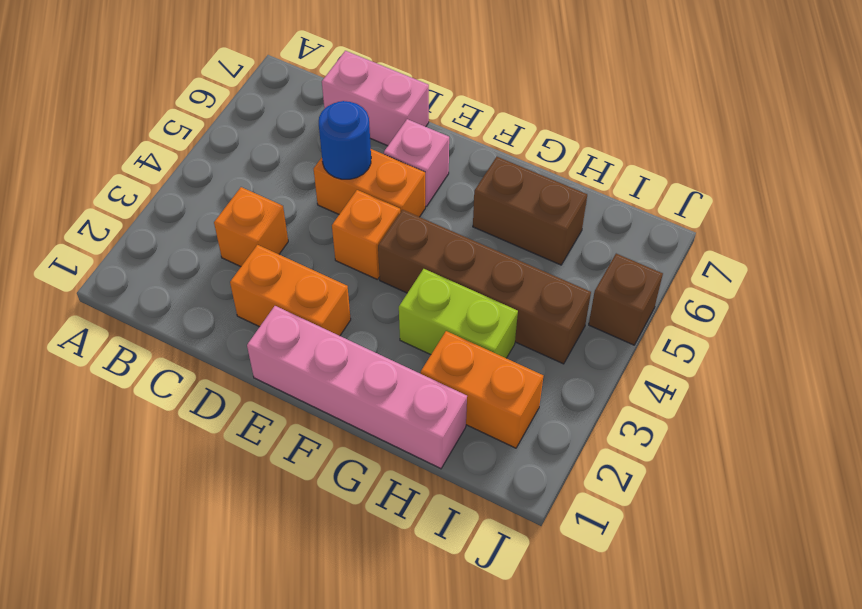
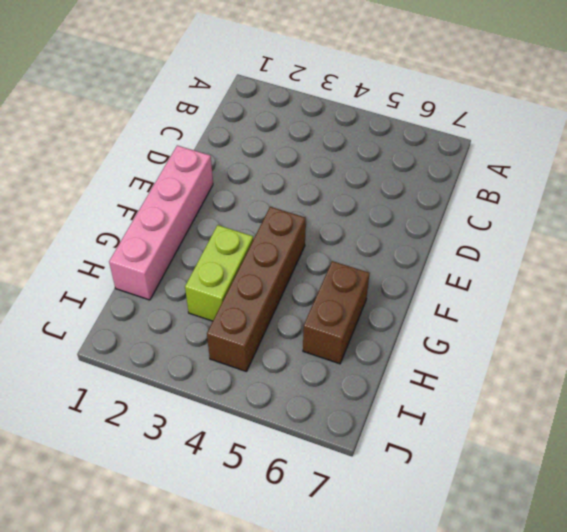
none -> orange brick C3 level 1
none -> pink brick C7:D7 level 1
none -> orange brick D2:E2 level 1

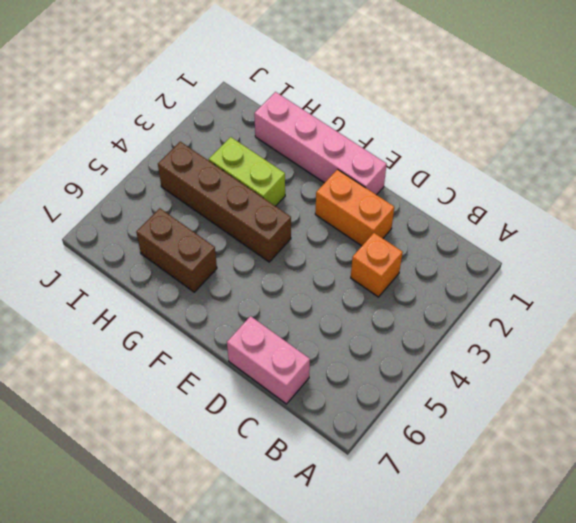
none -> orange brick D5:E5 level 1
none -> orange brick E4 level 1
none -> pink brick E6 level 1

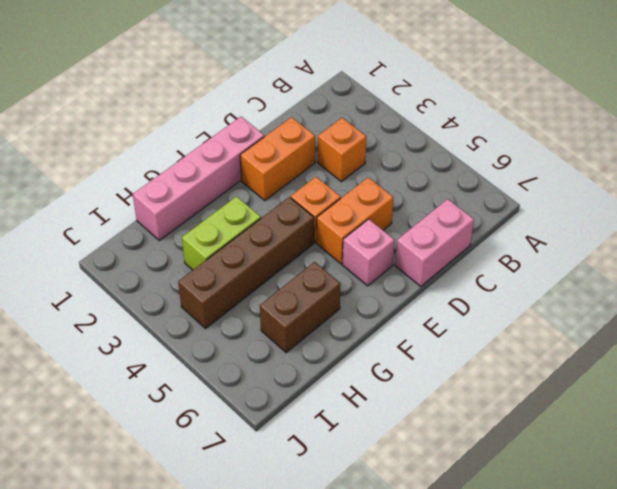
none -> orange brick H2:I2 level 1
none -> brown brick J5 level 1
none -> blue round brick D5 level 2

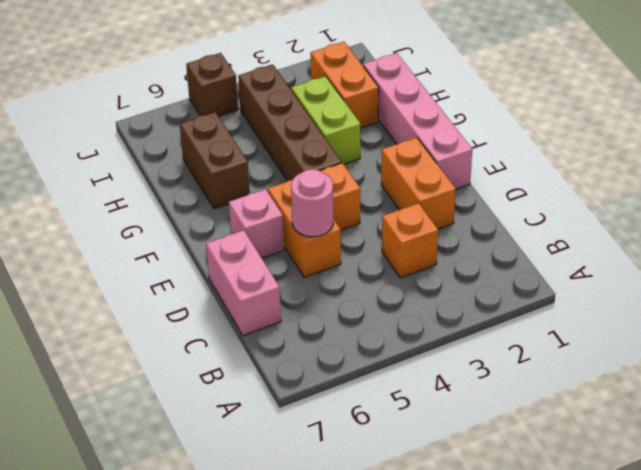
pink round brick D5 level 2 -> blue round brick D5 level 2

